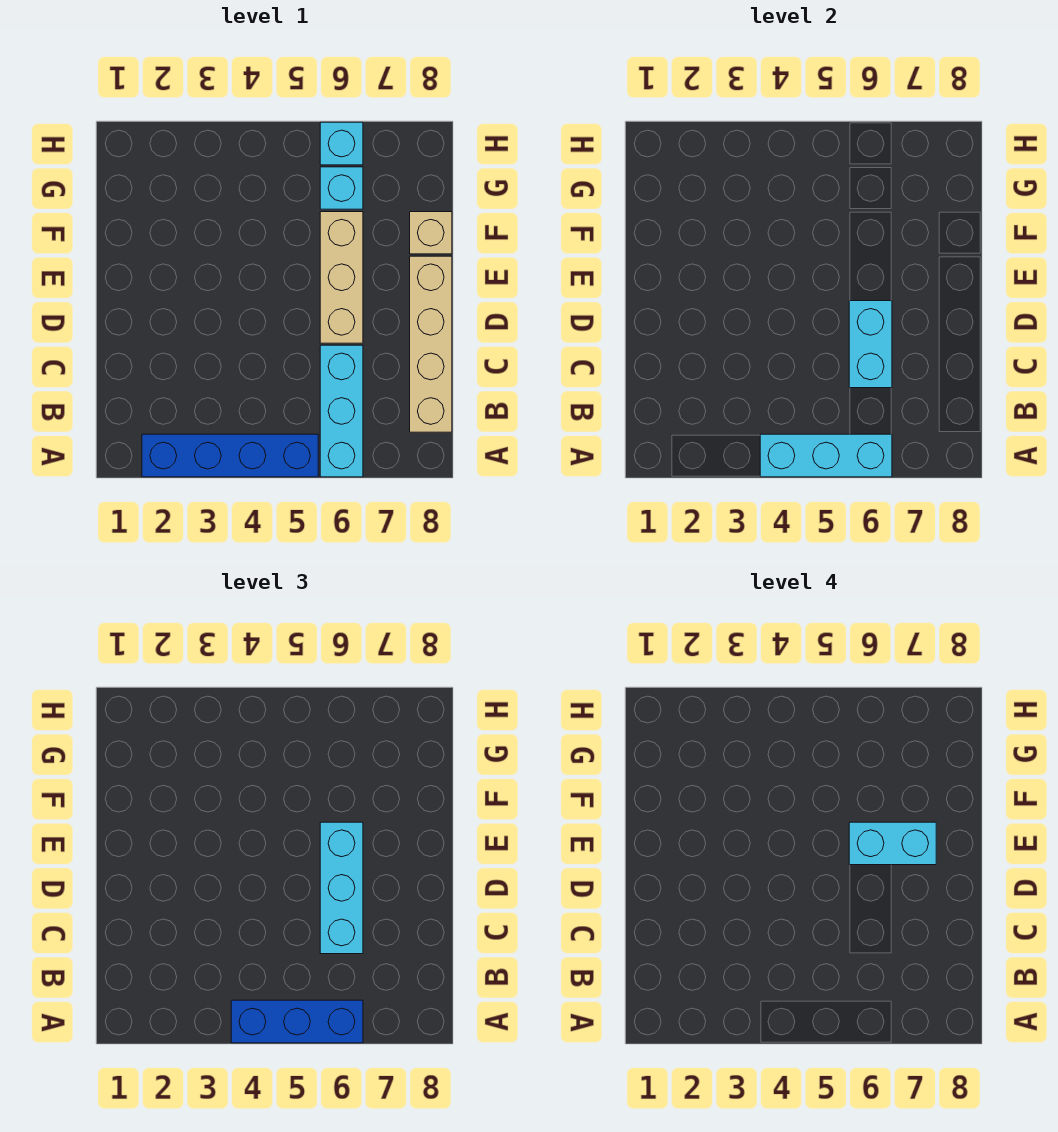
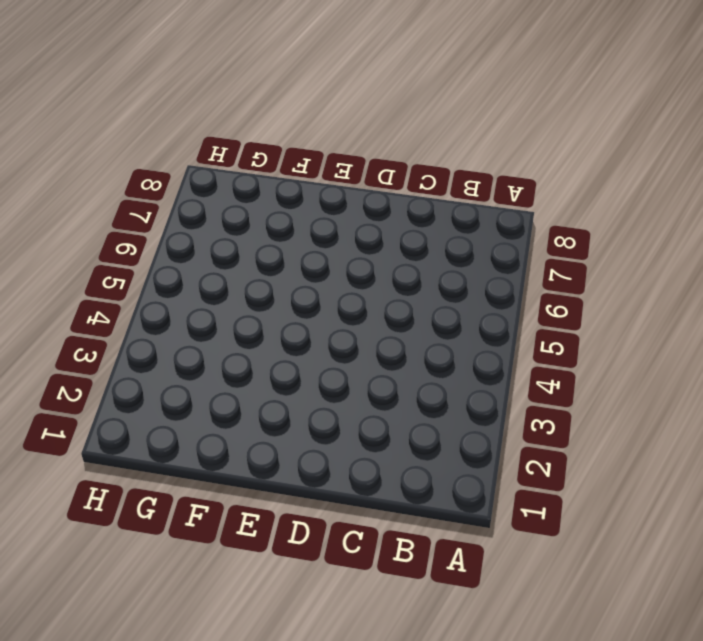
none -> blue brick A2:A5 level 1
none -> cyan brick A6:C6 level 1
none -> tan brick B8:E8 level 1

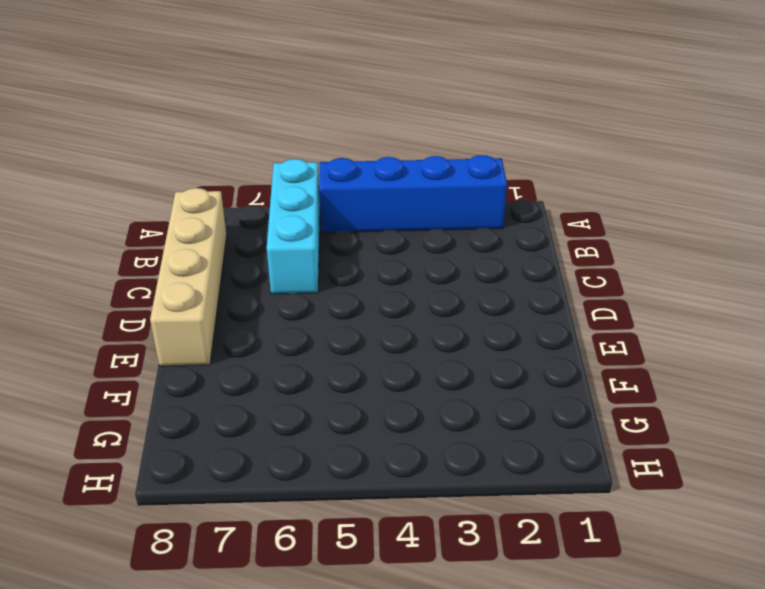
none -> tan brick D6:F6 level 1
none -> tan brick F8 level 1
none -> cyan brick G6 level 1

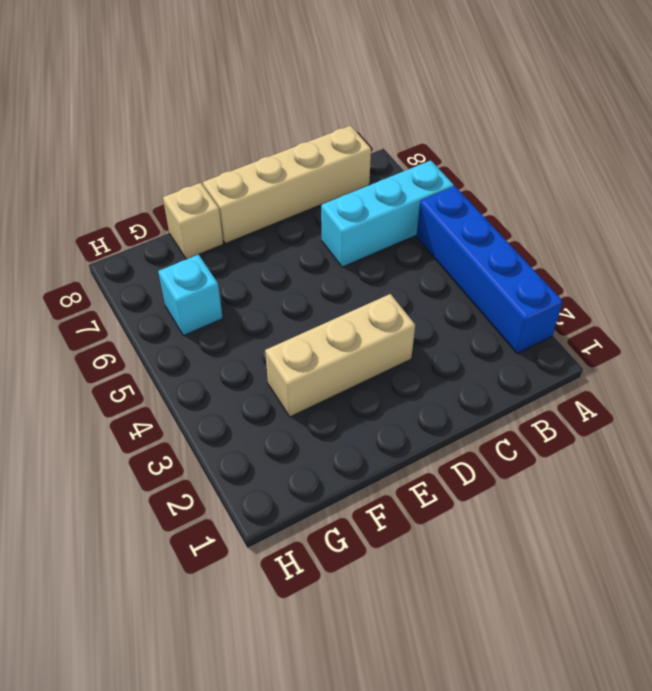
tan brick D3:F3 level 1 -> tan brick D6:F6 level 1
none -> cyan brick H6 level 1
none -> cyan brick A4:A6 level 2
none -> cyan brick C6:D6 level 2

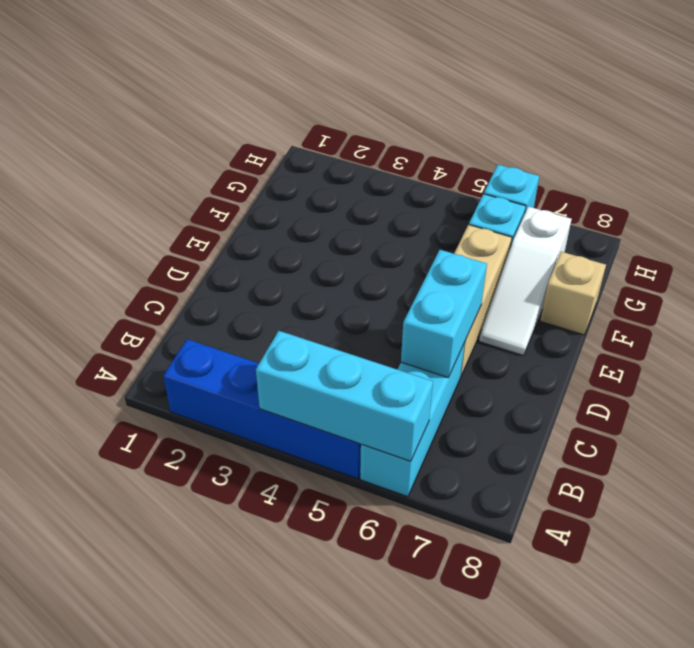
white slope E7:G7 level 1 top G -> none
none -> tan brick B8:E8 level 1
none -> blue brick A4:A6 level 3
none -> cyan brick C6:E6 level 3

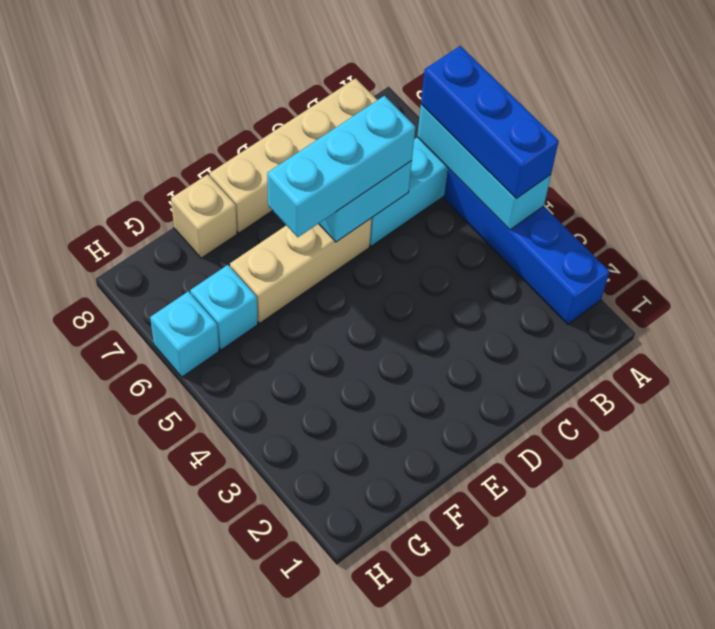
none -> cyan brick E6:E7 level 4

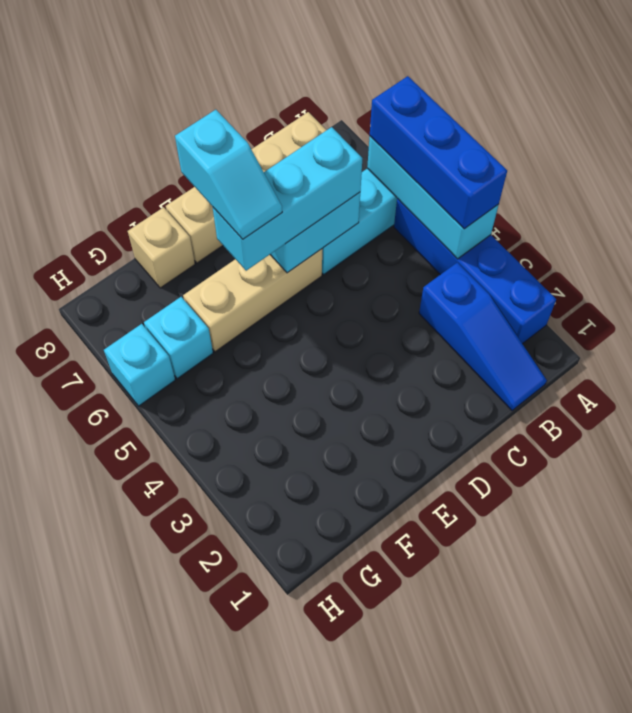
blue slope B1:B3 level 1 top 3 -> none
cyan slope E6:E7 level 4 top 7 -> cyan brick E6:E7 level 4

